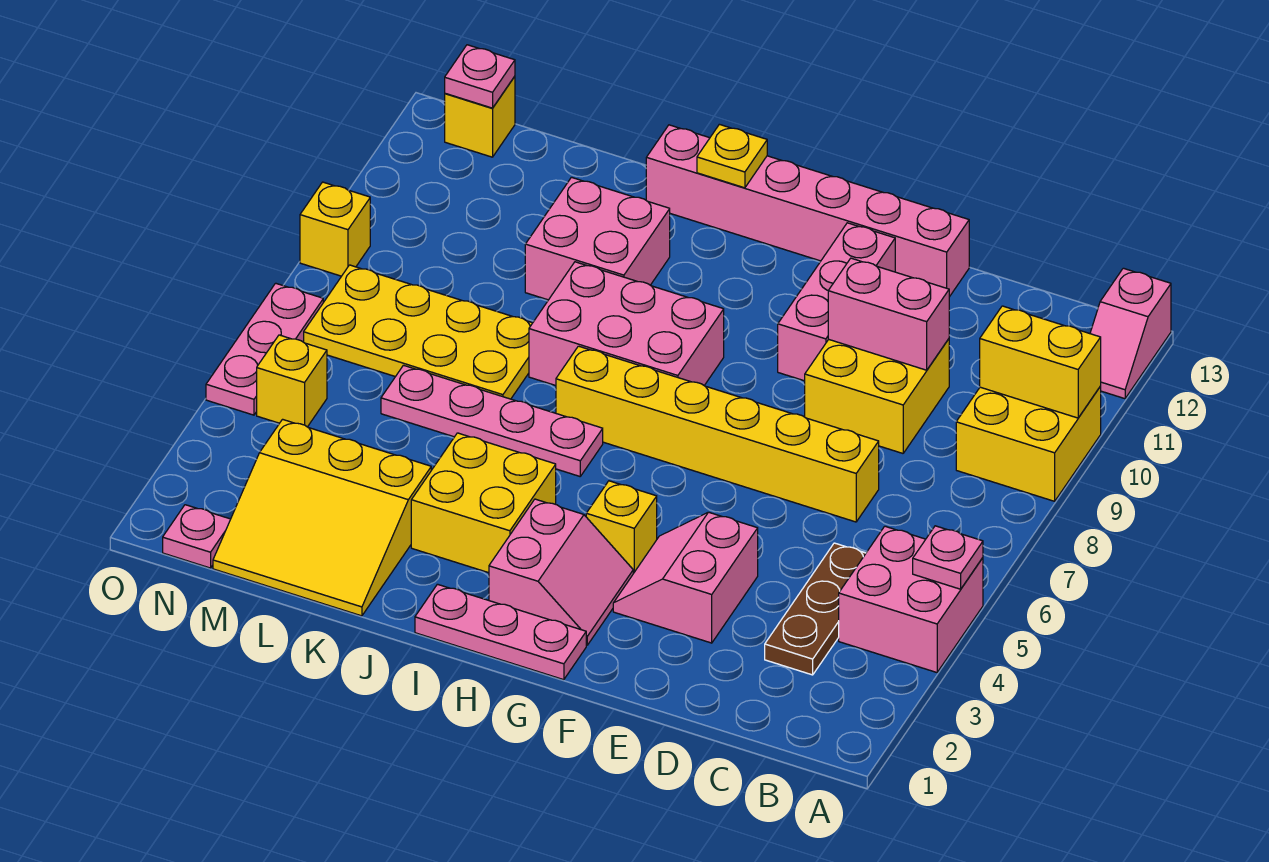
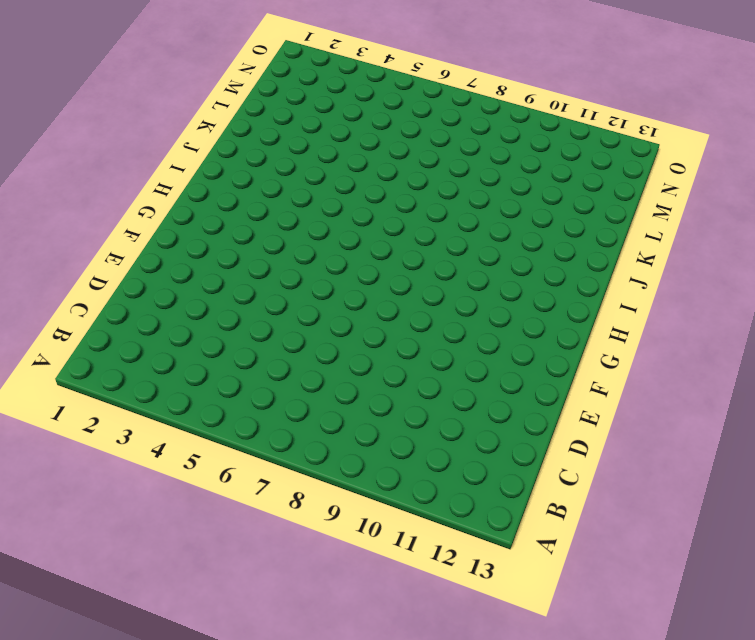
none -> pink brick A4:B5 level 1
none -> yellow brick A9:B10 level 1
none -> pink slope A12:A13 level 1 top 13

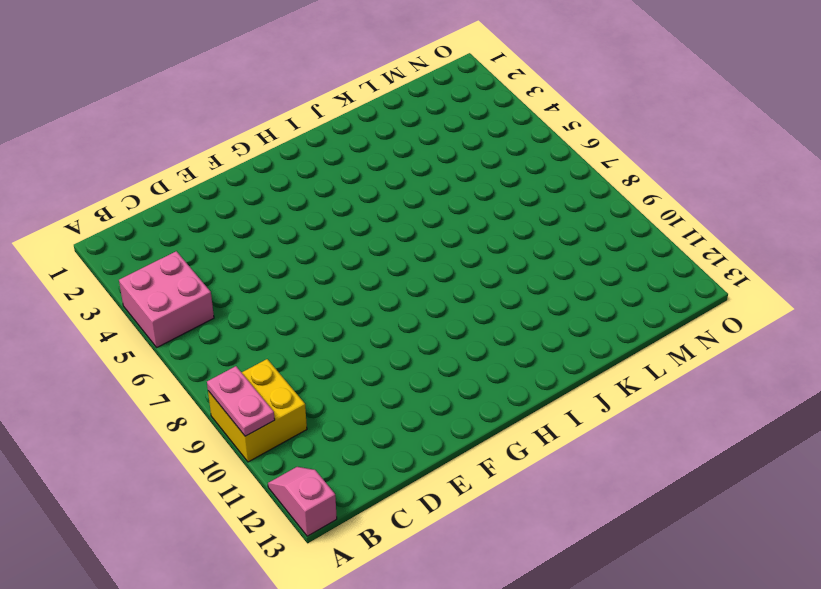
pink plate A9:A10 level 2 -> yellow brick A10:B10 level 2
none -> brown plate C3:C5 level 1
none -> yellow brick D7:I7 level 1
none -> yellow brick D9:E10 level 1

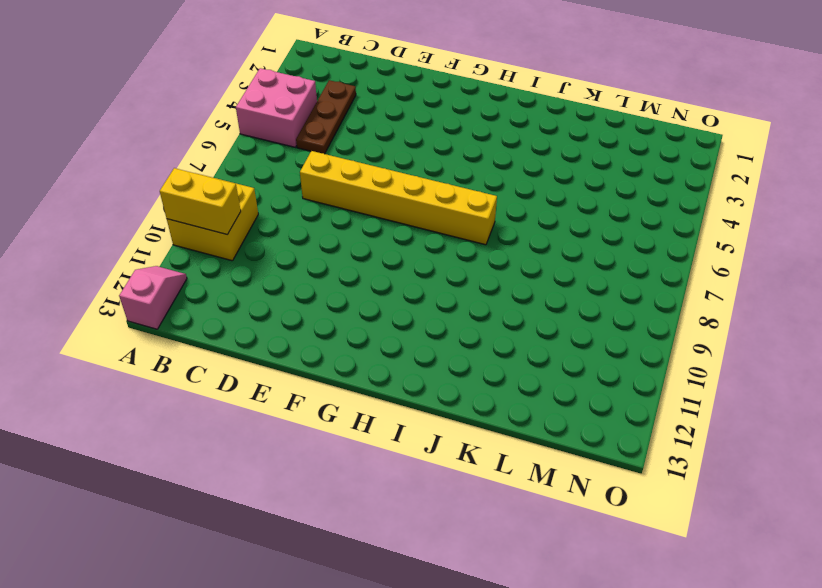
none -> yellow brick D9:E10 level 1
none -> pink slope E3:F4 level 1 top E
none -> pink brick E13:J13 level 1

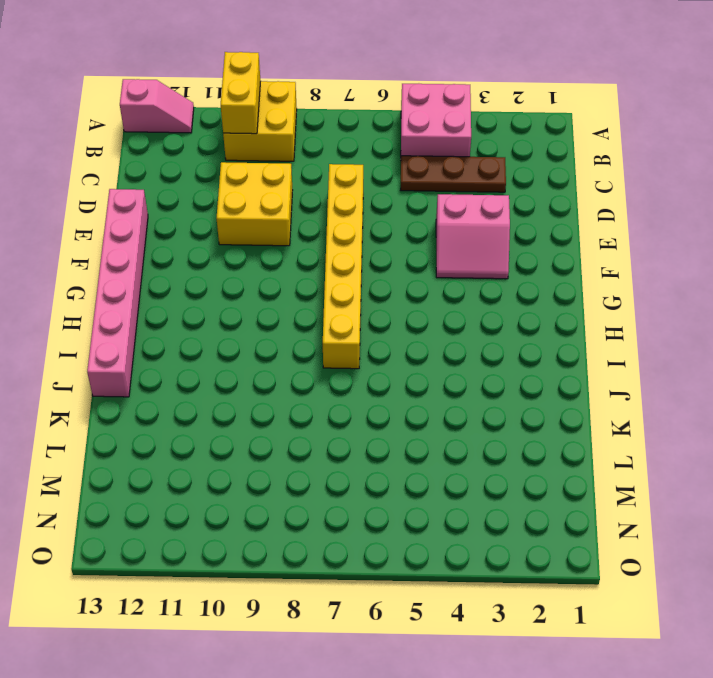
none -> pink brick F10:F12 level 1
none -> pink plate G1:I1 level 1
none -> pink slope G2:H3 level 1 top H

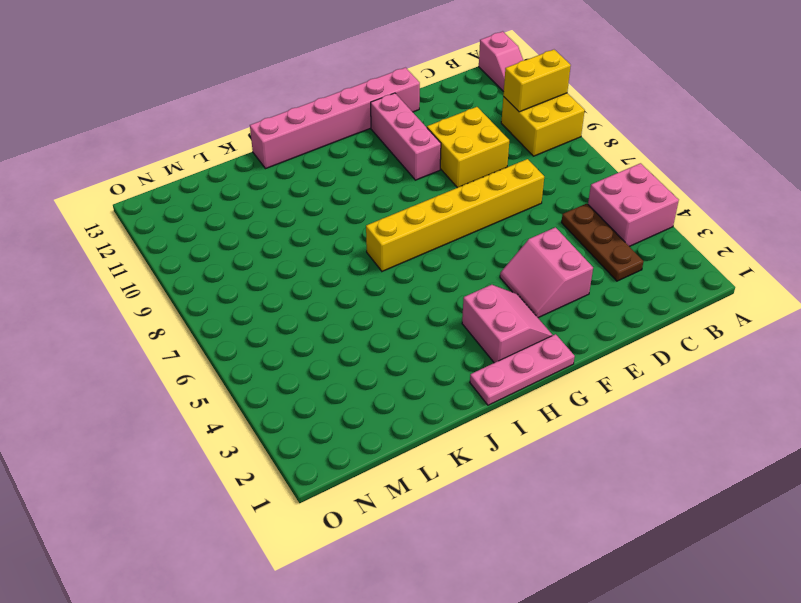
none -> yellow brick G4 level 1
none -> pink brick H8:J9 level 1
none -> yellow brick I3:J4 level 1

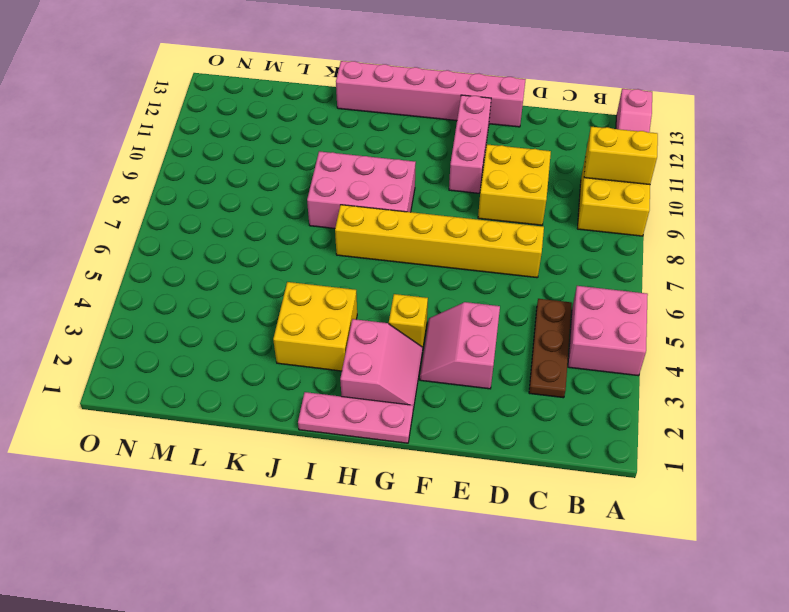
none -> pink plate I6:L6 level 1
none -> pink brick J10:K11 level 1
none -> yellow slope K1:M3 level 1 top 3

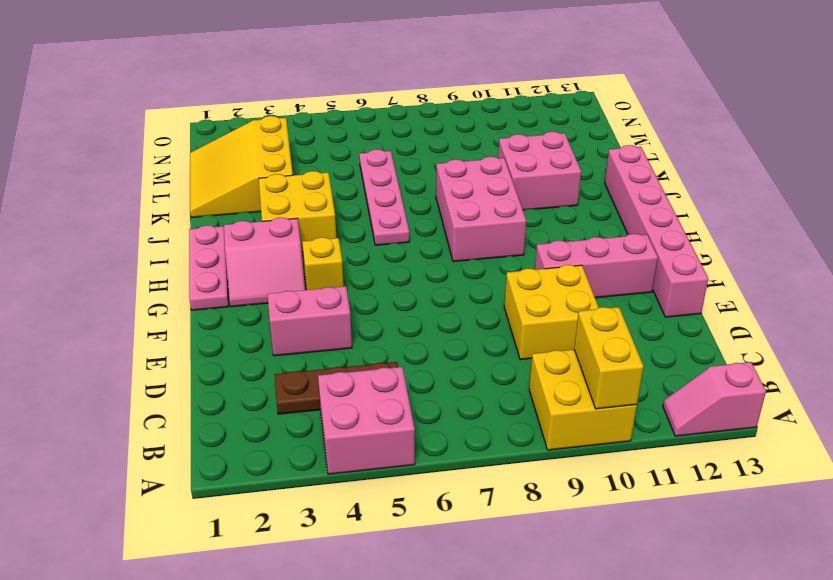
none -> yellow brick D7:I7 level 1
none -> yellow plate K7:N8 level 1
none -> pink plate N1 level 1

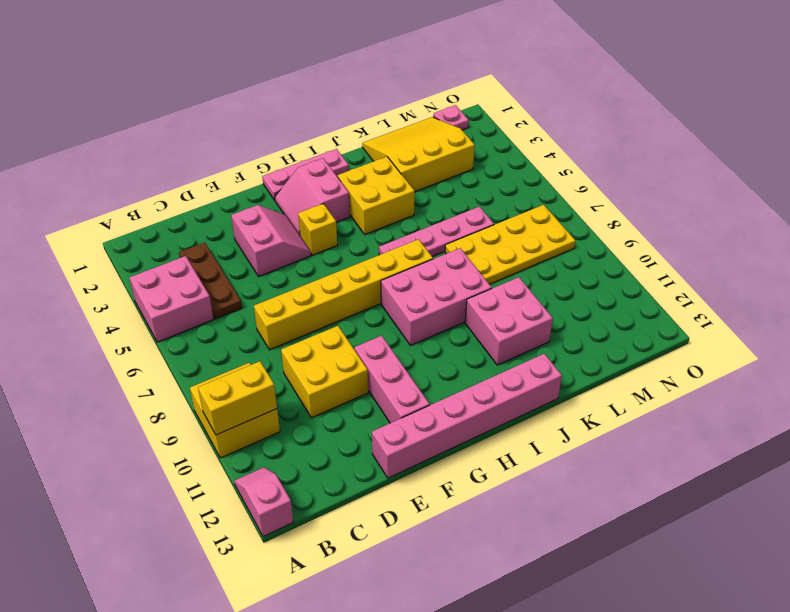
none -> yellow brick N5 level 1
none -> yellow brick N13 level 1
none -> pink plate O5:O7 level 1

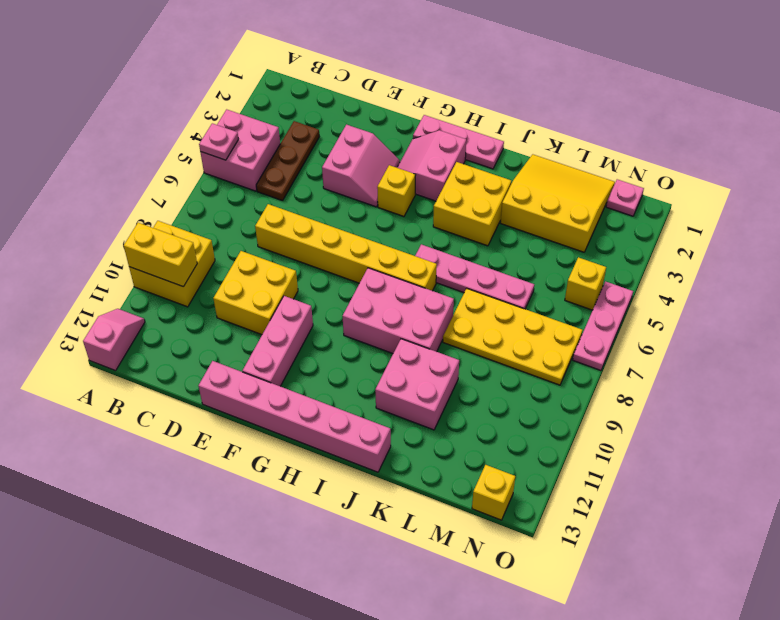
none -> yellow brick O9 level 1
none -> pink brick D10:E10 level 2
none -> yellow plate I13 level 2

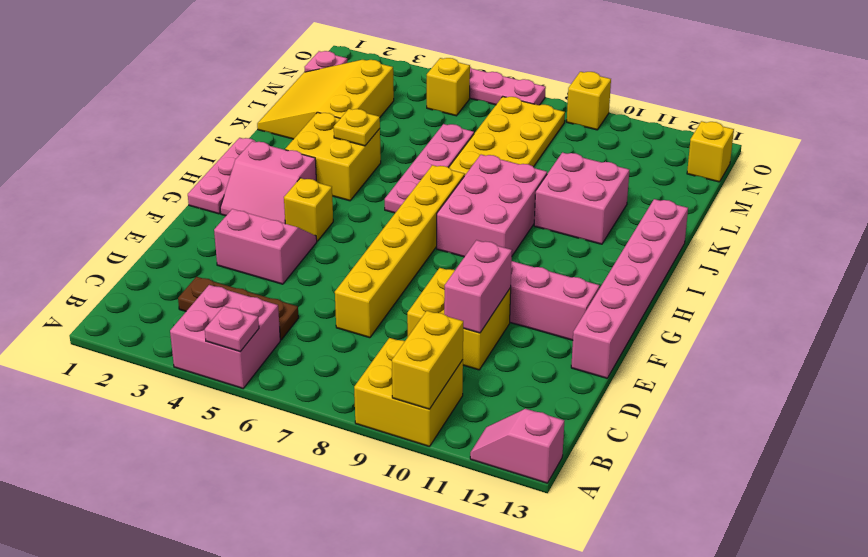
yellow plate J4 level 2 -> yellow plate I13 level 2
none -> pink plate N13 level 2

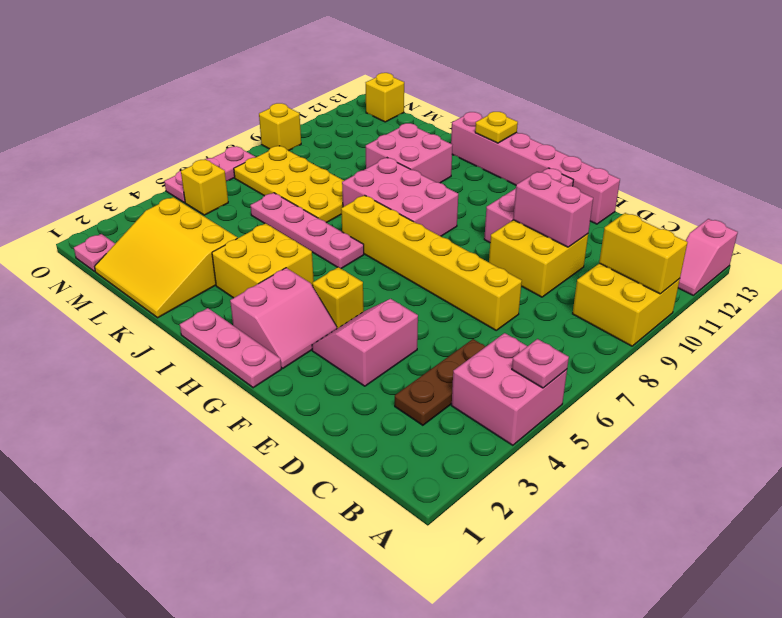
none -> pink plate N13 level 2

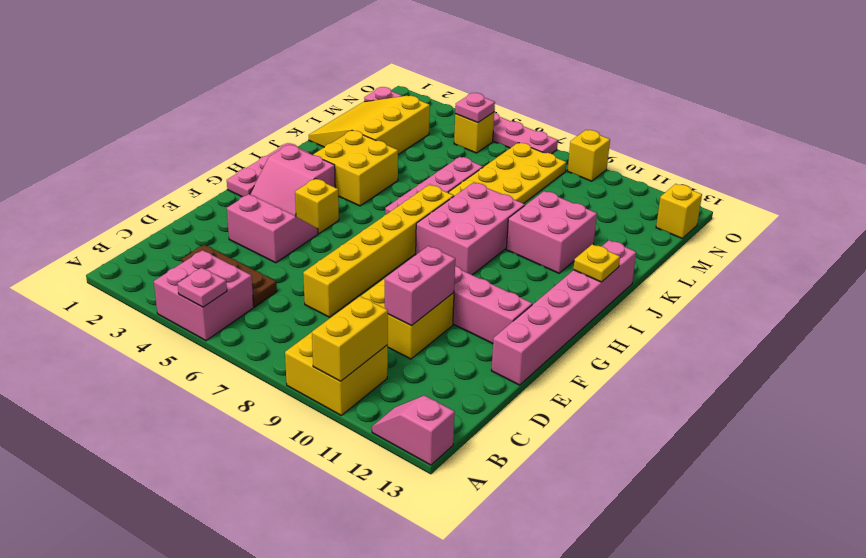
pink plate N5 level 2 -> pink plate N13 level 2

